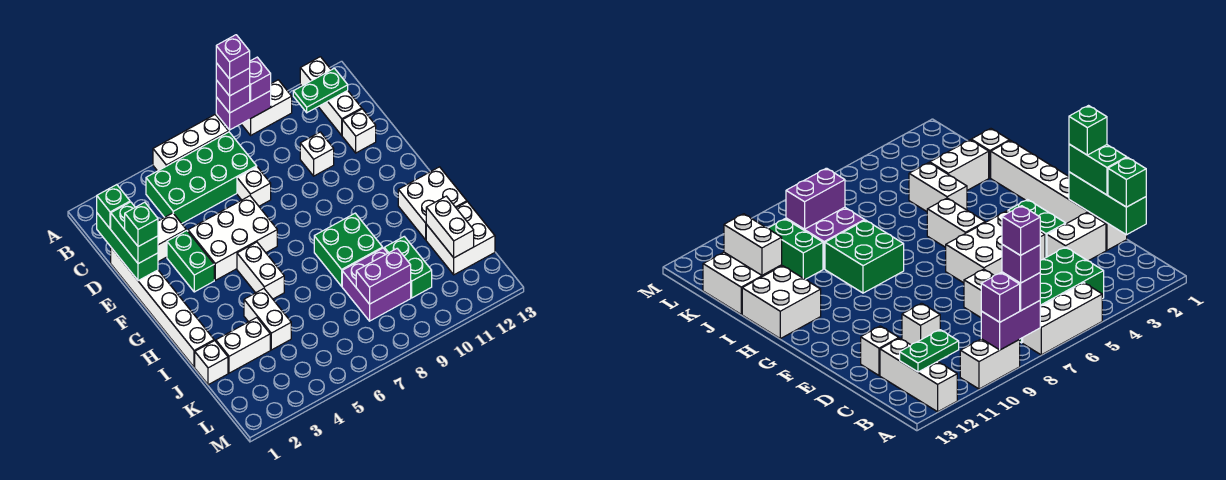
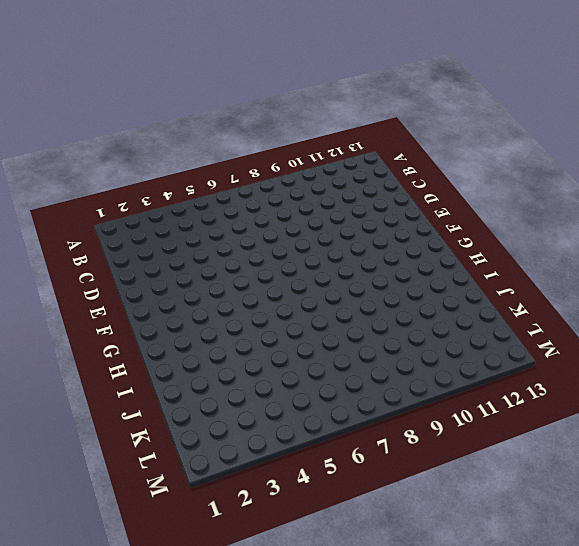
none -> white brick A5:A7 level 1
none -> white brick A9:A10 level 1
none -> white brick A12:C12 level 1
none -> green brick B4:C7 level 1

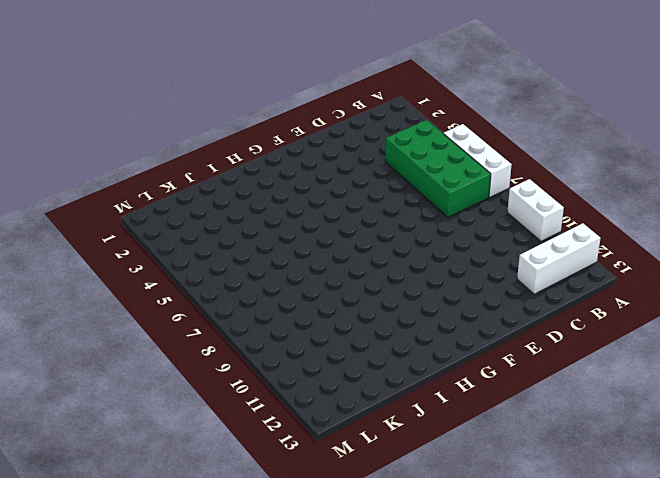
none -> white brick D1:I1 level 1
none -> white brick D2:D3 level 1
none -> white brick D7 level 1
none -> white brick D10 level 1

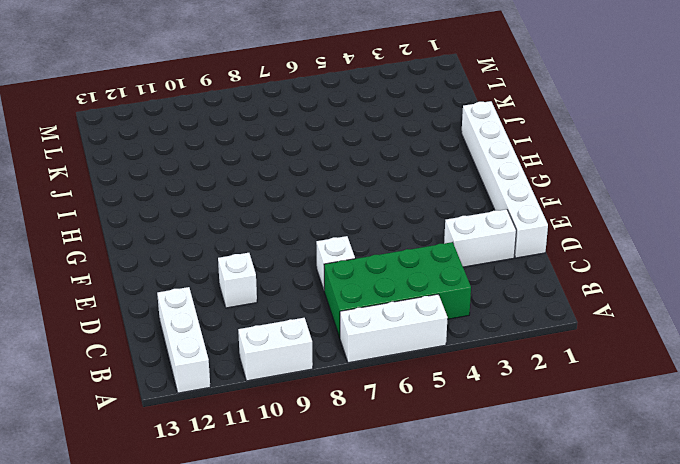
none -> white brick D12 level 1
none -> green brick E3:F3 level 1
none -> white brick E4:F6 level 1
none -> white brick G5:H5 level 1

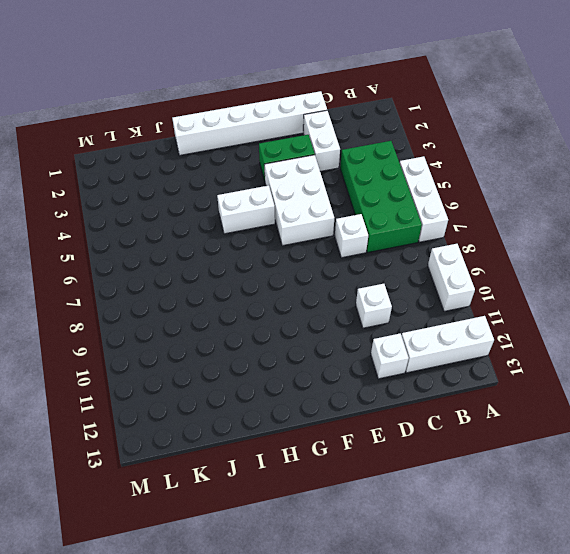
none -> green brick H8:I9 level 1
none -> white brick H12:I13 level 1
none -> white brick I4:J4 level 1
none -> white brick J1 level 1

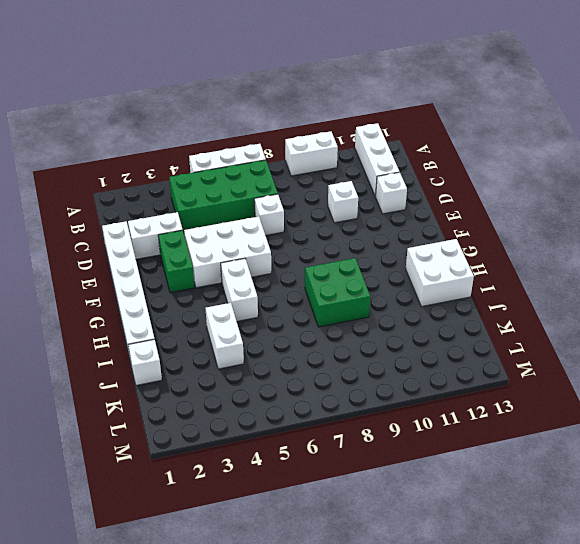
none -> white brick J2:J3 level 1
none -> purple brick J8:K9 level 1
none -> green brick J10:K10 level 1
none -> white brick J12:K13 level 1

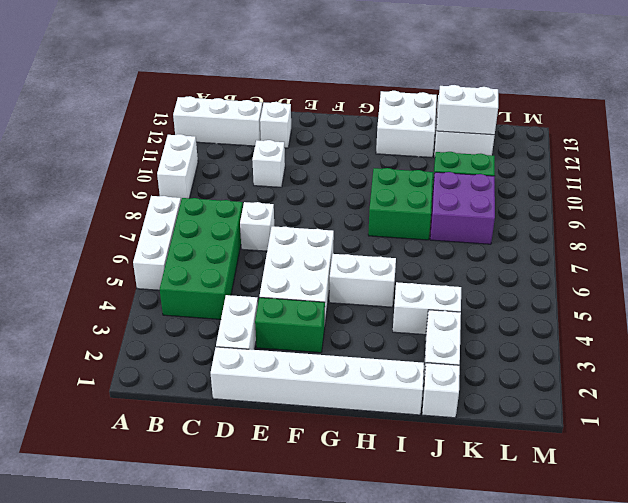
none -> purple brick A8:A9 level 2
none -> green plate B11:B12 level 2
none -> green brick C1:E1 level 2
none -> purple brick K8:K9 level 2

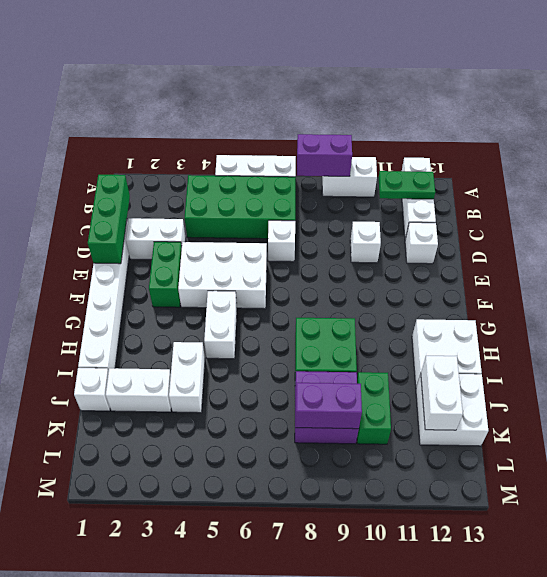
none -> purple brick A8 level 3
none -> purple brick A9 level 3
none -> green brick C1 level 3
none -> green brick D1:E1 level 3

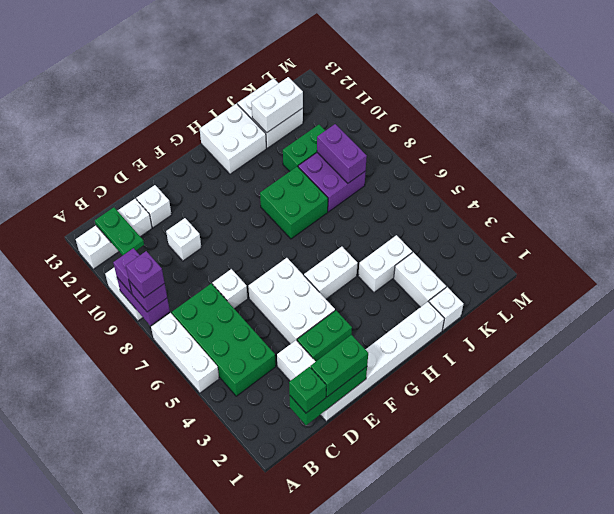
none -> green brick E1 level 4
none -> purple brick A8 level 5

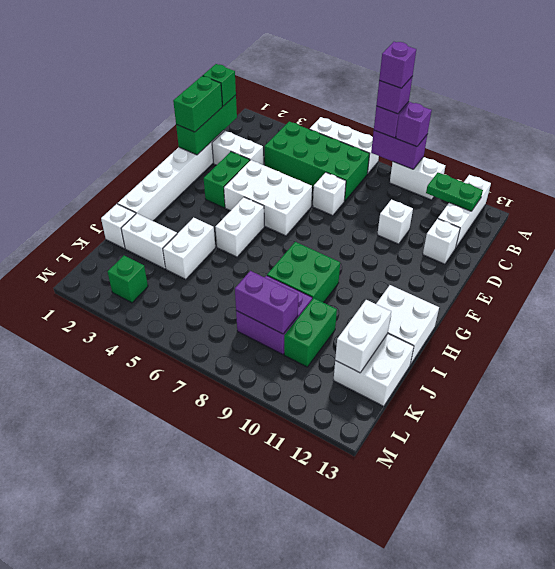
green brick L3 level 1 -> green brick E1 level 4

